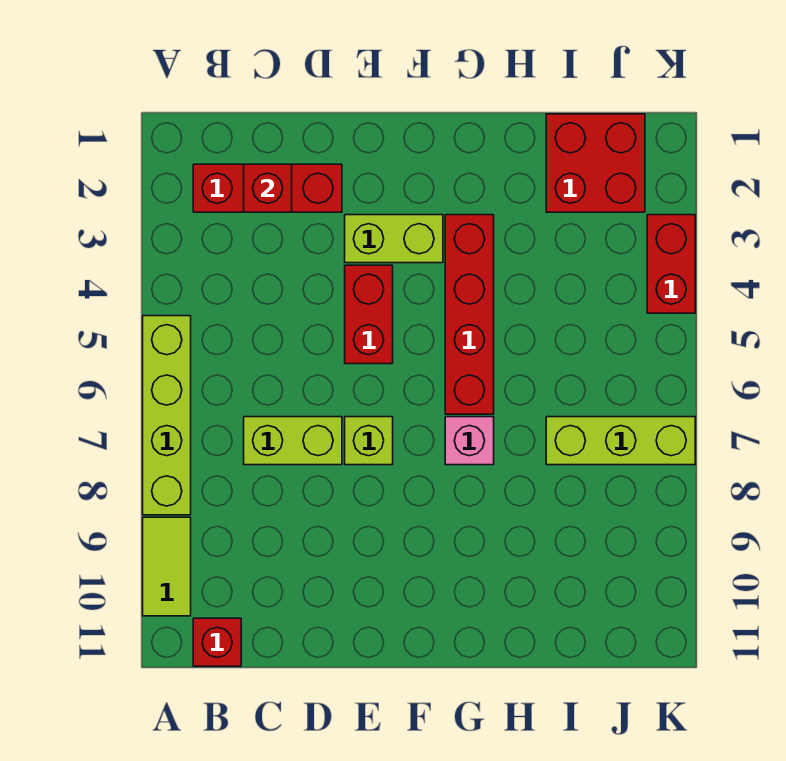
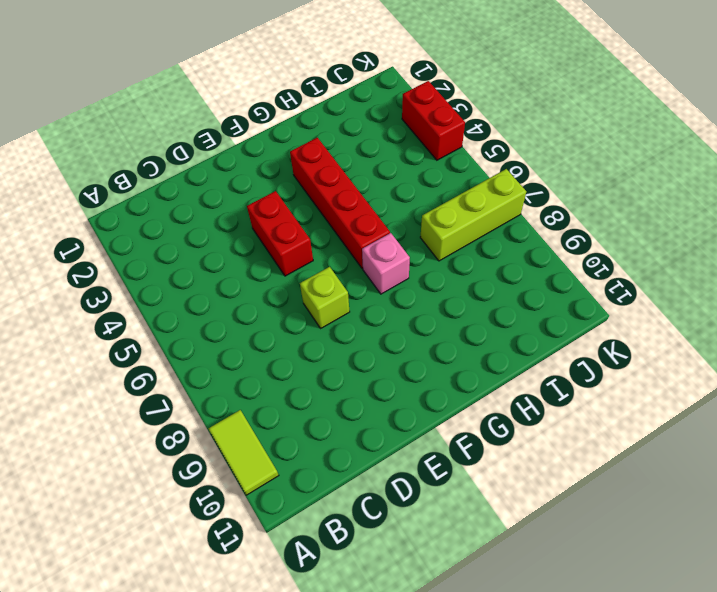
none -> lime brick A5:A8 level 1
none -> red brick B2:D2 level 1
none -> red brick B11 level 1

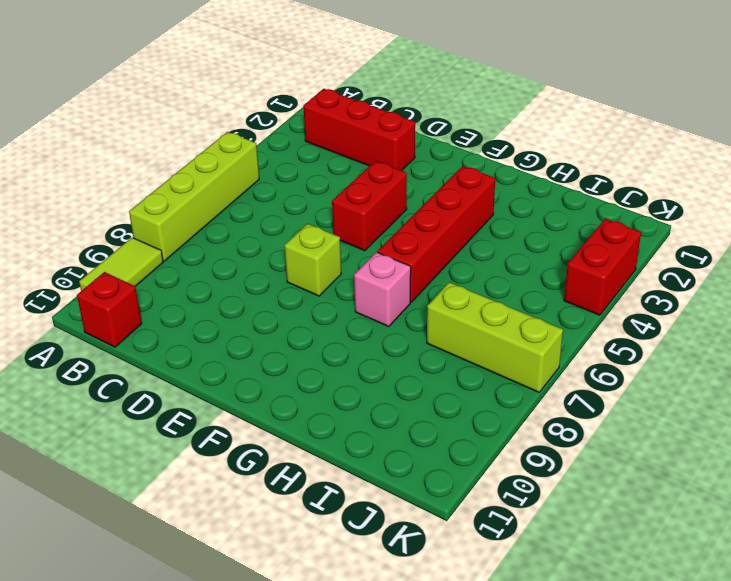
none -> lime brick C7:D7 level 1
none -> lime brick E3:F3 level 1
none -> red brick I1:J2 level 1

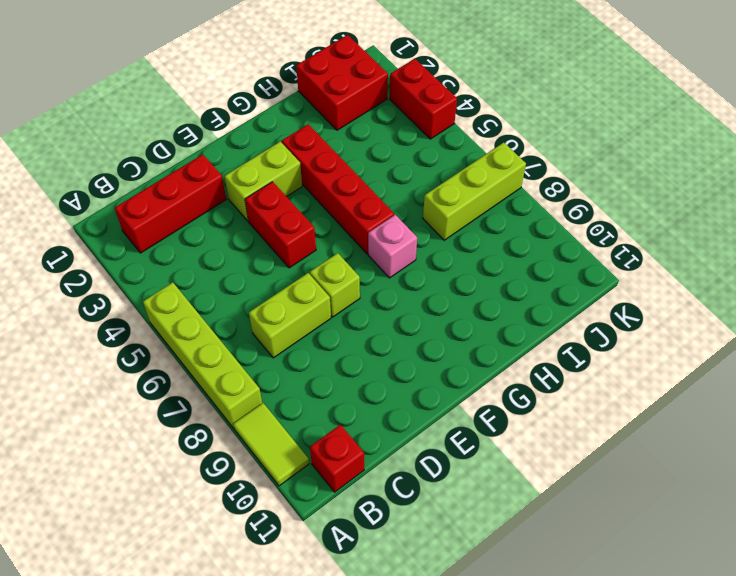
none -> red brick C2 level 2

